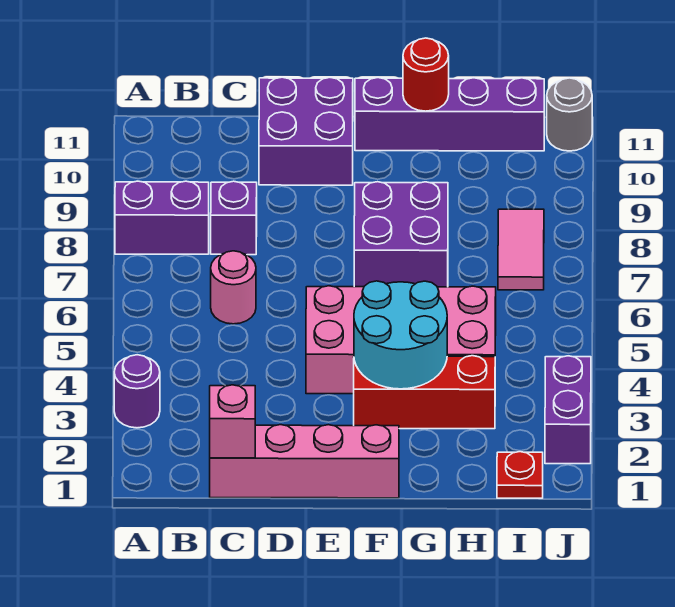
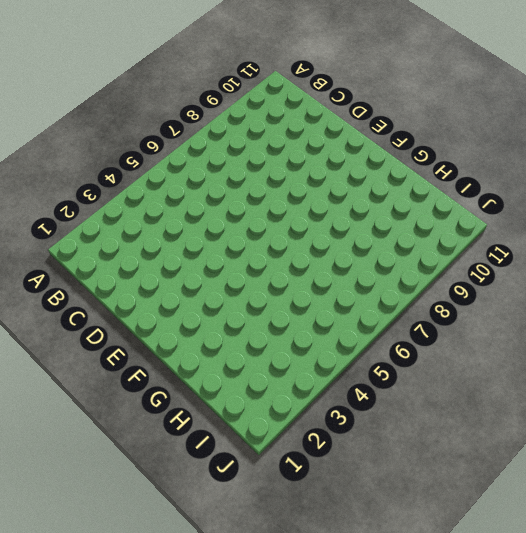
none -> purple round brick A3 level 1
none -> purple brick A8:B8 level 1
none -> pink brick C1:F1 level 1

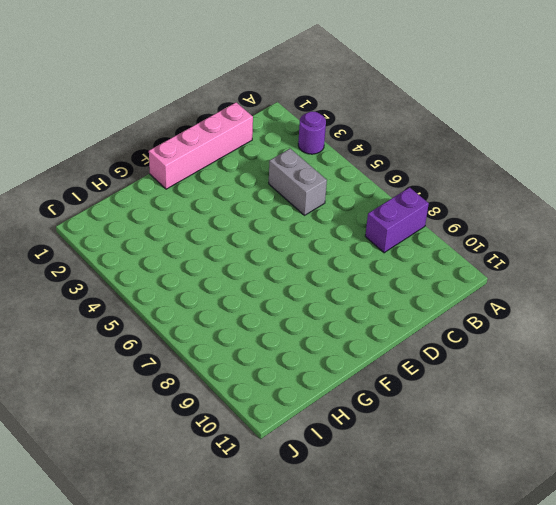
grey brick C4:C5 level 1 -> none
none -> pink round brick C6 level 1
none -> purple brick C8 level 1
none -> purple brick D10:E11 level 1

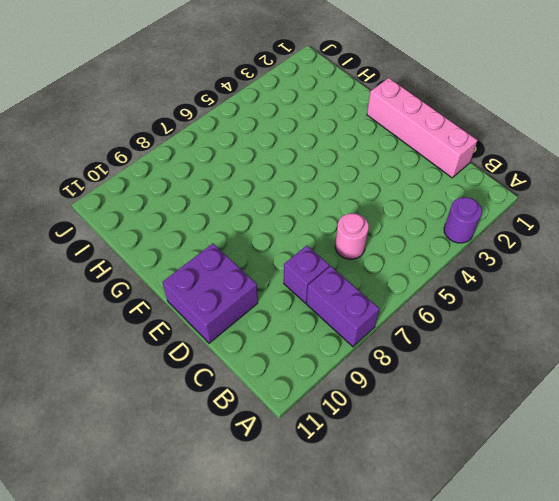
none -> pink brick E4:H5 level 1
none -> red brick F3:H3 level 1
none -> purple brick F7:G8 level 1

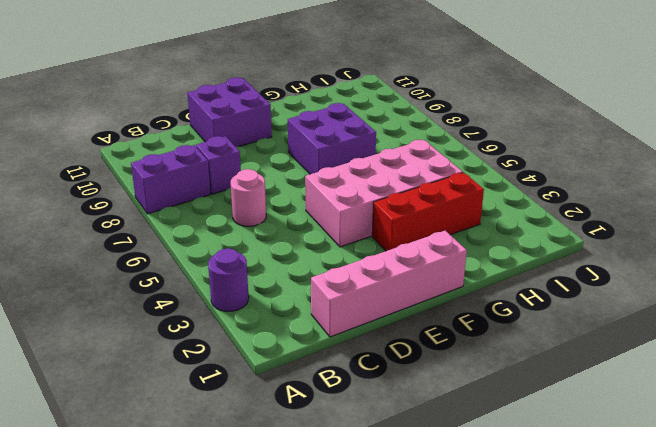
none -> purple brick F11:I11 level 1
none -> red plate I1 level 1
none -> pink tile I7:I8 level 1

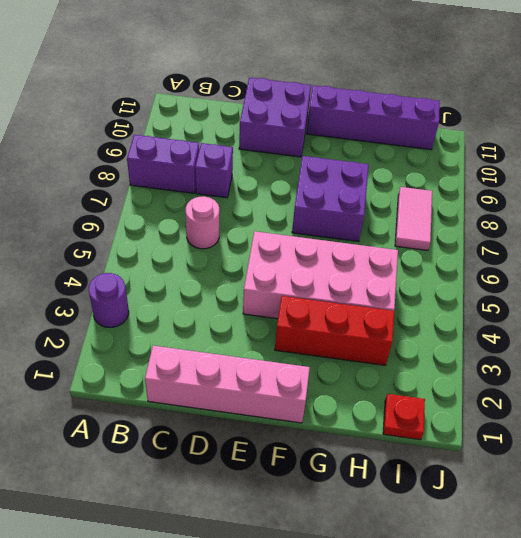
none -> purple brick J2:J3 level 1
none -> grey round brick J11 level 1
none -> pink brick C1 level 2

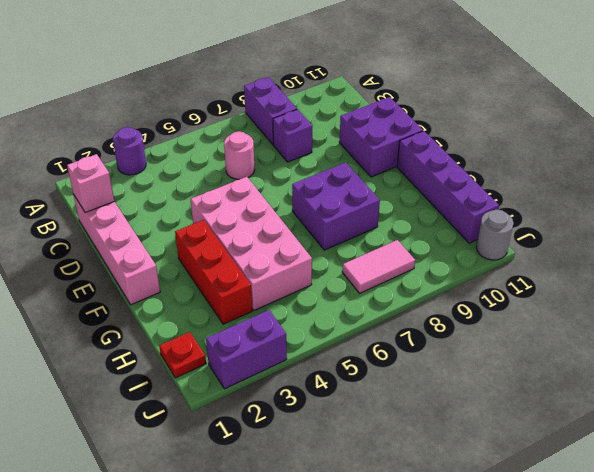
none -> cyan round brick F3:G4 level 2
none -> red round brick G11 level 2

